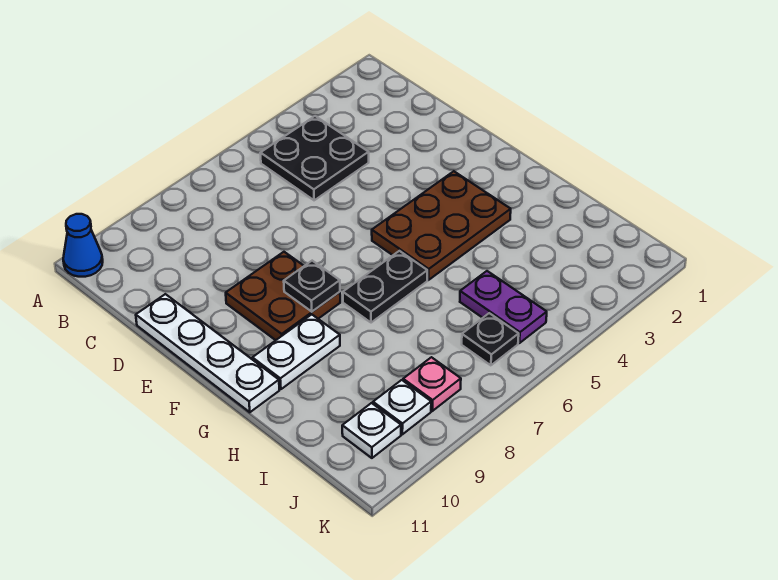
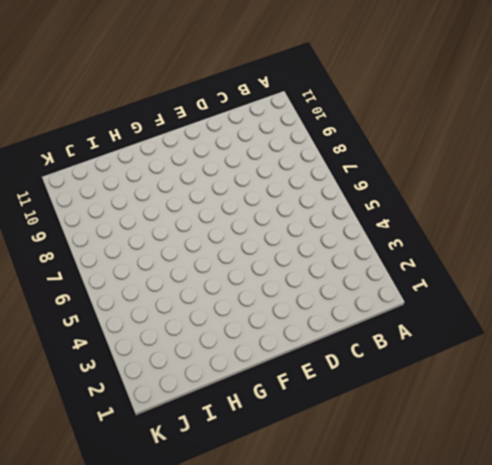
none -> blue cone A11 level 1
none -> black plate B4:C5 level 1
none -> white plate D11:G11 level 1

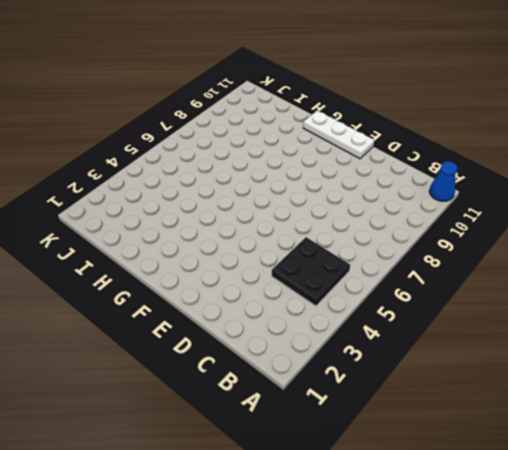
white plate E11:G11 level 1 -> white plate D11:G11 level 1
none -> brown plate E8:F9 level 1
none -> brown plate F3:G5 level 1
none -> black plate G6:G7 level 1

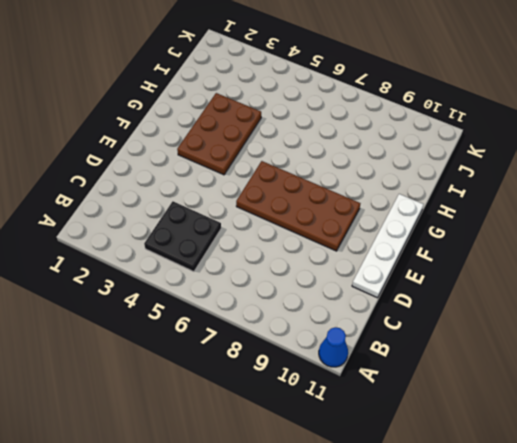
brown plate E6:F9 level 1 -> brown plate E8:F9 level 1
brown plate F3:H4 level 1 -> brown plate F3:G5 level 1
none -> black plate G6:G7 level 1
none -> white plate G9:G10 level 1
none -> purple plate I5:J5 level 1

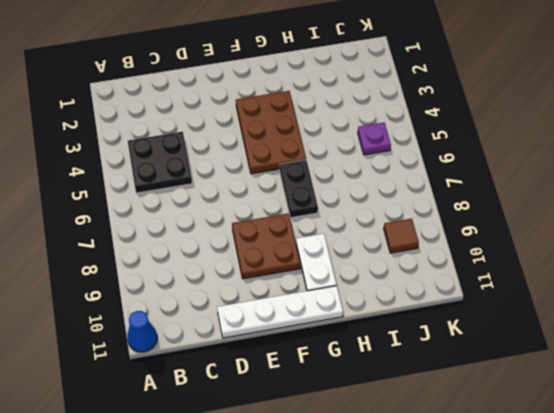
purple plate J5 level 1 -> purple plate I5:J5 level 1
brown tile J9 level 1 -> white plate J9 level 1
none -> black plate J6 level 1
none -> pink plate J8 level 1
none -> white plate J10 level 1

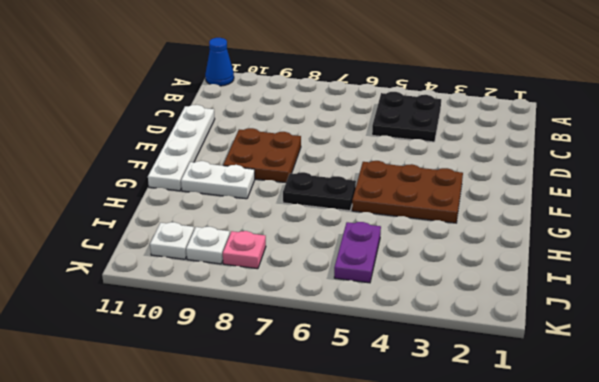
none -> black plate J6 level 1
none -> black plate F8 level 2

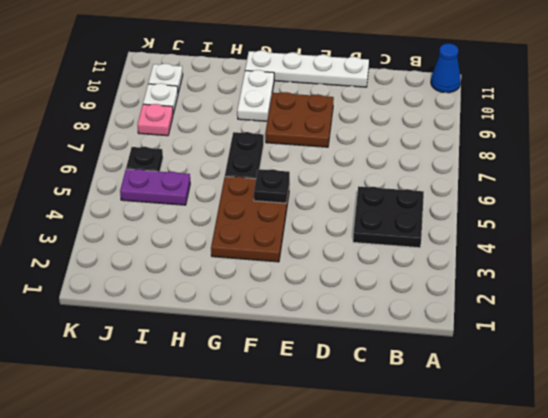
black plate F5 level 2 -> black plate F8 level 2

